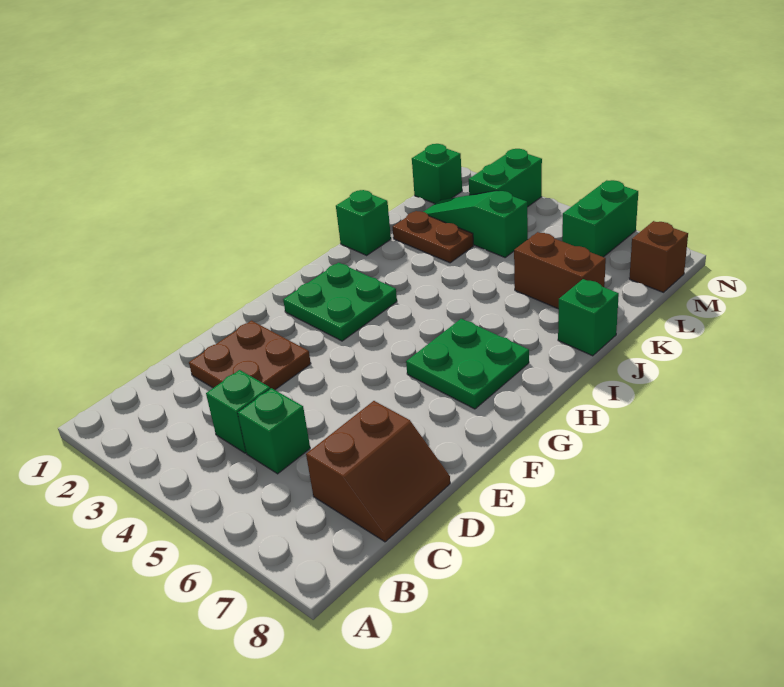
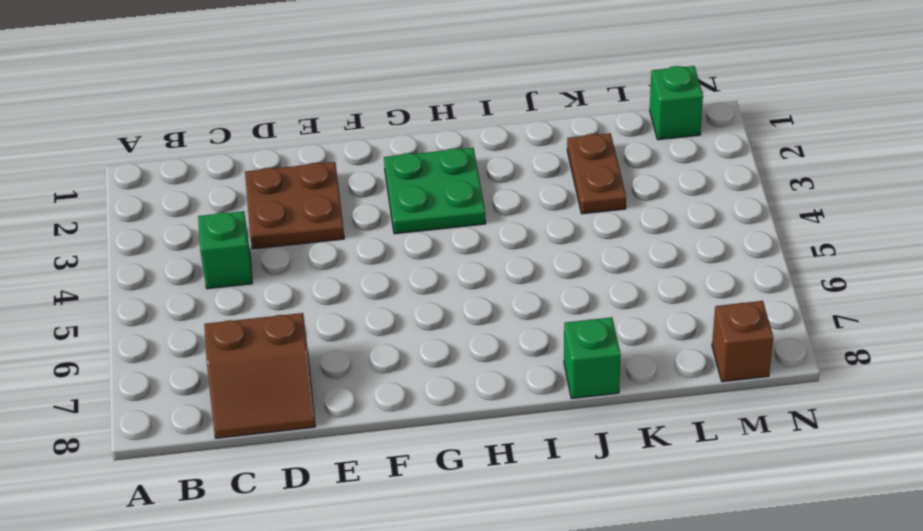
none -> green brick C5 level 1
none -> green plate G6:H7 level 1
none -> green brick J1 level 1

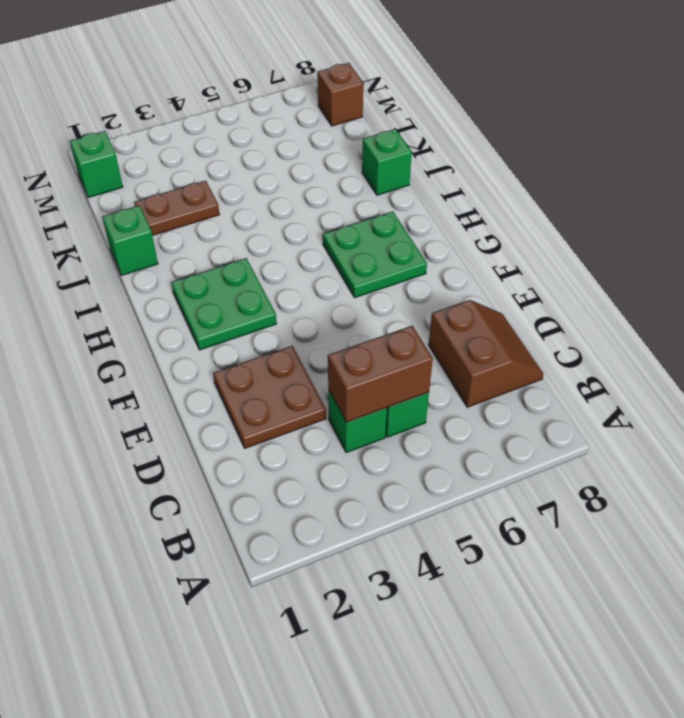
brown brick C4:C5 level 2 -> brown brick K6:K7 level 1
none -> green slope L2:L4 level 1 top 4
none -> green brick M3:N3 level 1
none -> green brick M6:N6 level 1

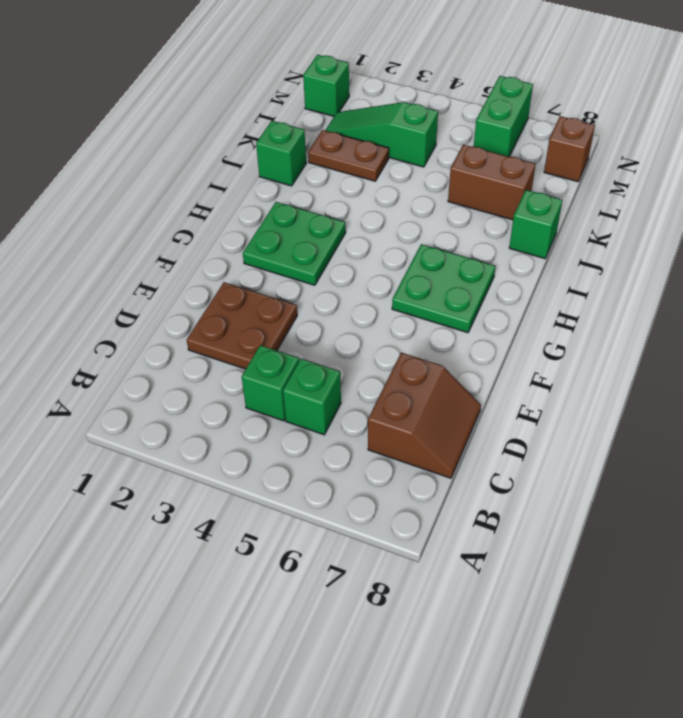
none -> green brick M3:N3 level 1

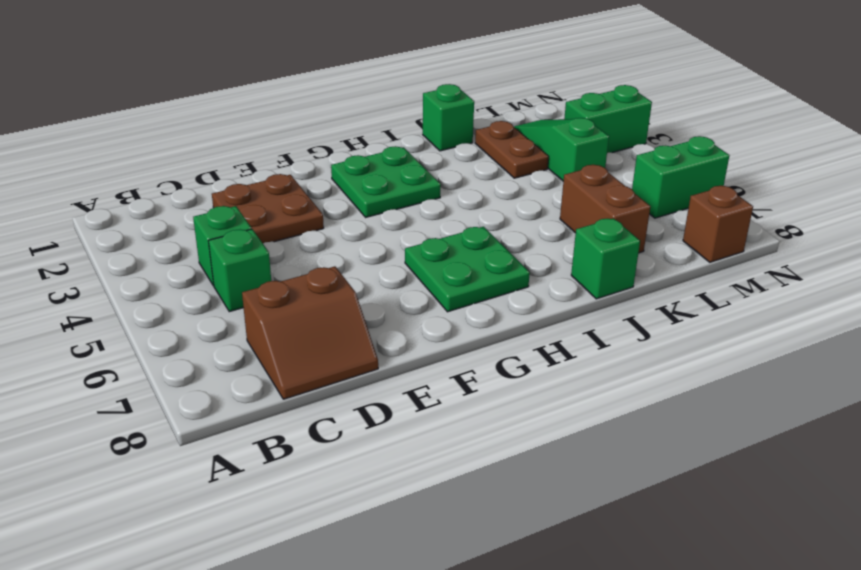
none -> green brick M1 level 1

